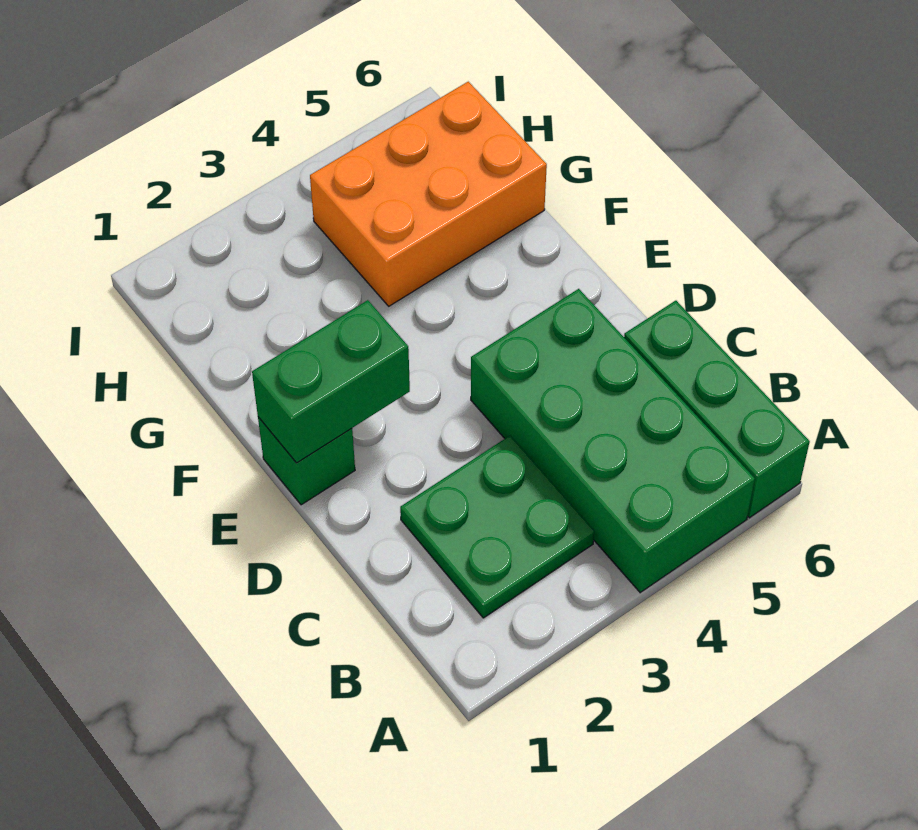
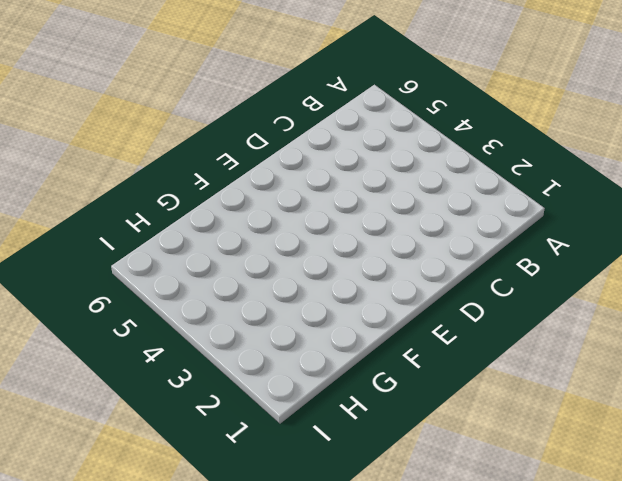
none -> green brick A4:D5 level 1
none -> green brick A6:C6 level 1

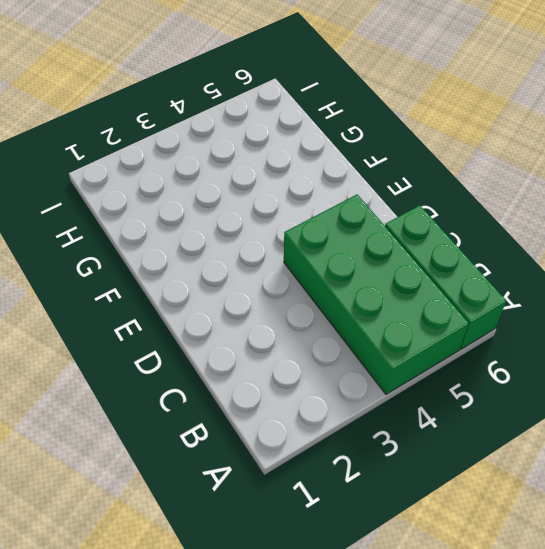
none -> green plate B2:C3 level 1
none -> green brick E1 level 1

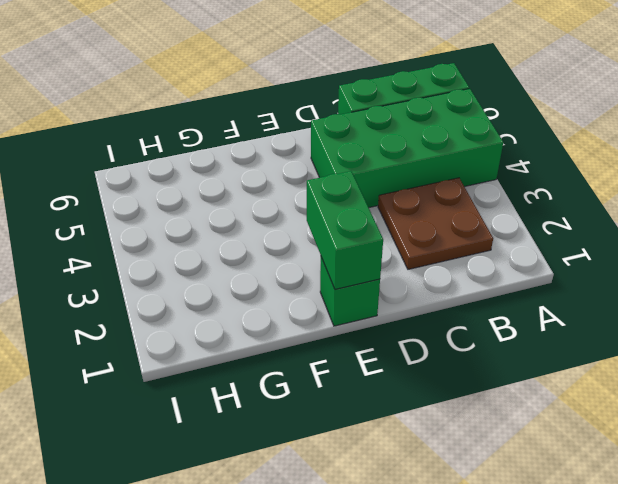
brown plate B2:C3 level 1 -> green plate B2:C3 level 1
none -> orange brick G4:H6 level 1

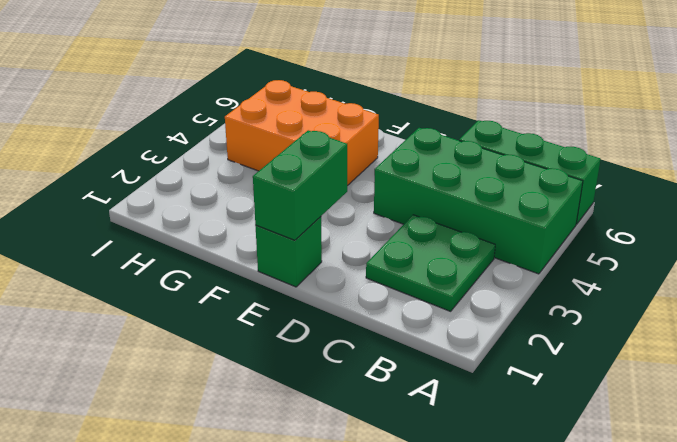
orange brick F4:H5 level 1 -> orange brick G4:H6 level 1

